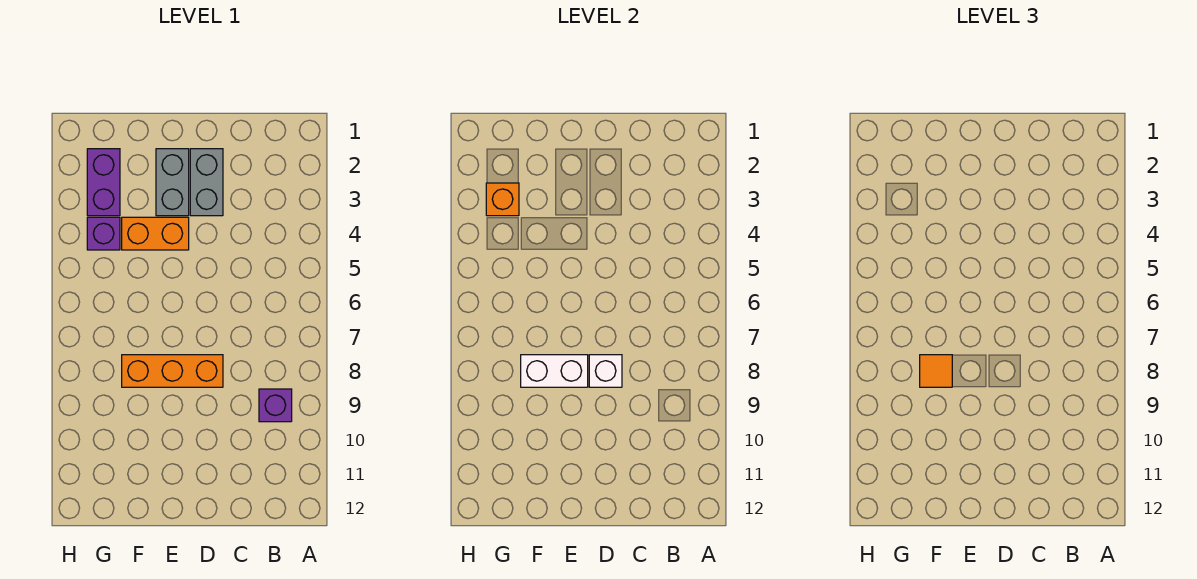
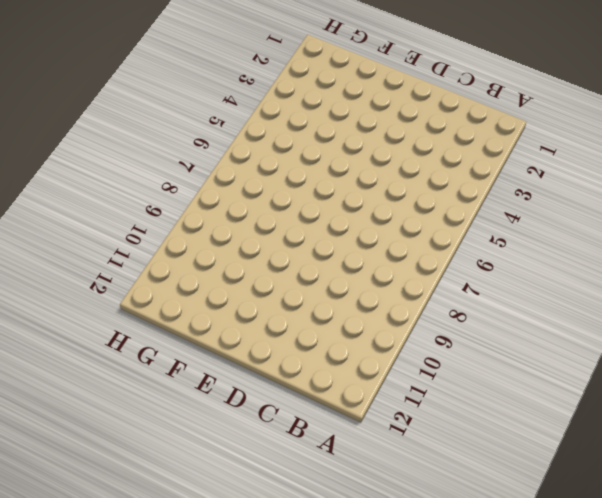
none -> purple brick B9 level 1
none -> grey brick D2:D3 level 1

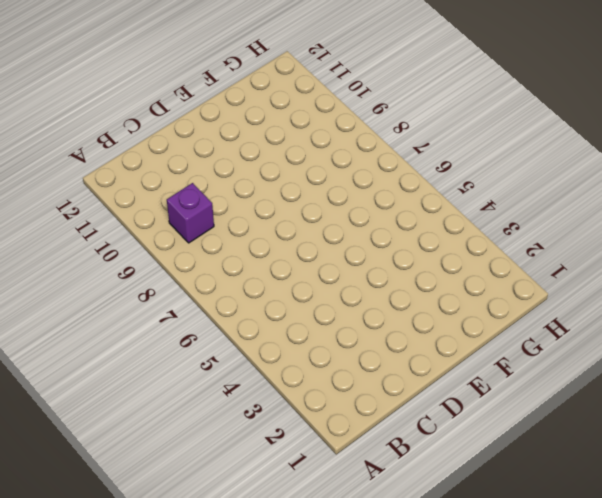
none -> grey brick D2:D3 level 1
none -> orange brick D8:F8 level 1

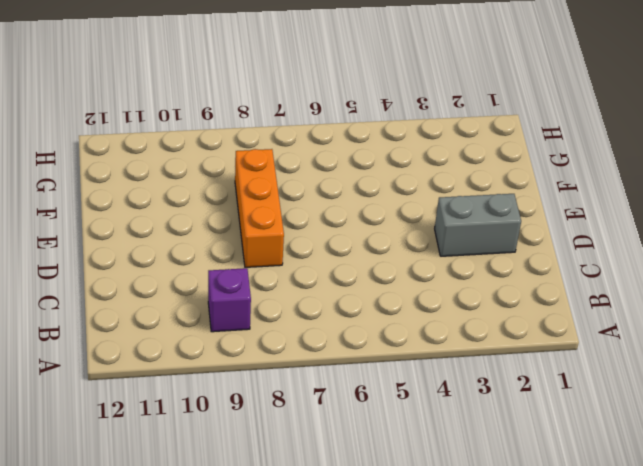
none -> grey brick E2:E3 level 1
none -> orange brick E4:F4 level 1

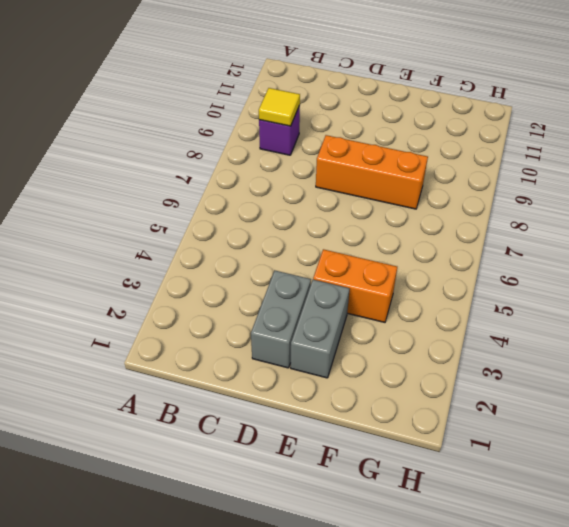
yellow tile B9 level 2 -> none
none -> purple brick G2:G3 level 1
none -> purple brick G4 level 1

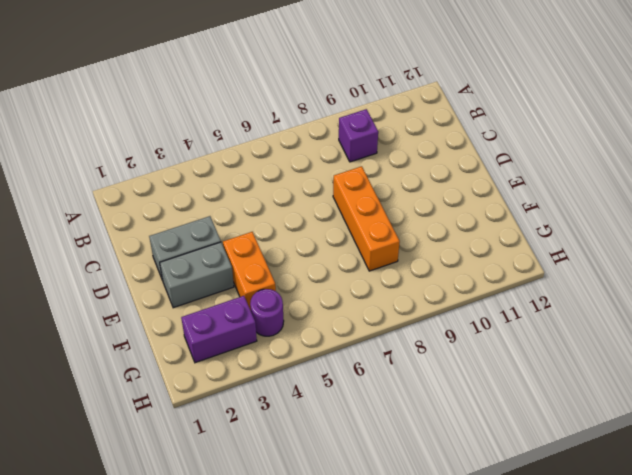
purple round brick G4 level 1 -> purple brick G4 level 1
none -> white brick D8 level 2
none -> white brick E8:F8 level 2

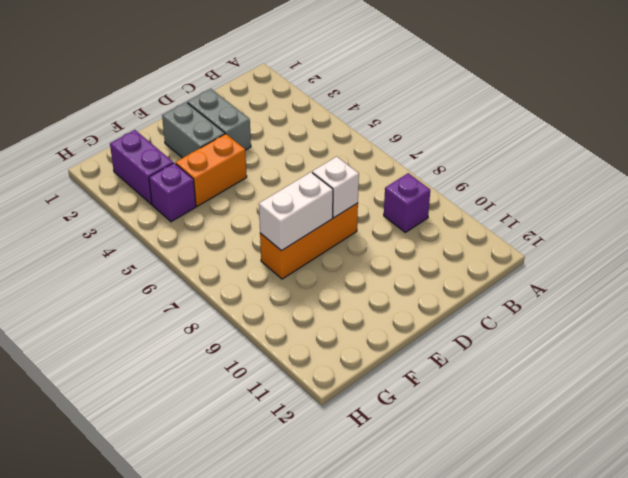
none -> orange brick G3 level 2
none -> orange tile F8 level 3

